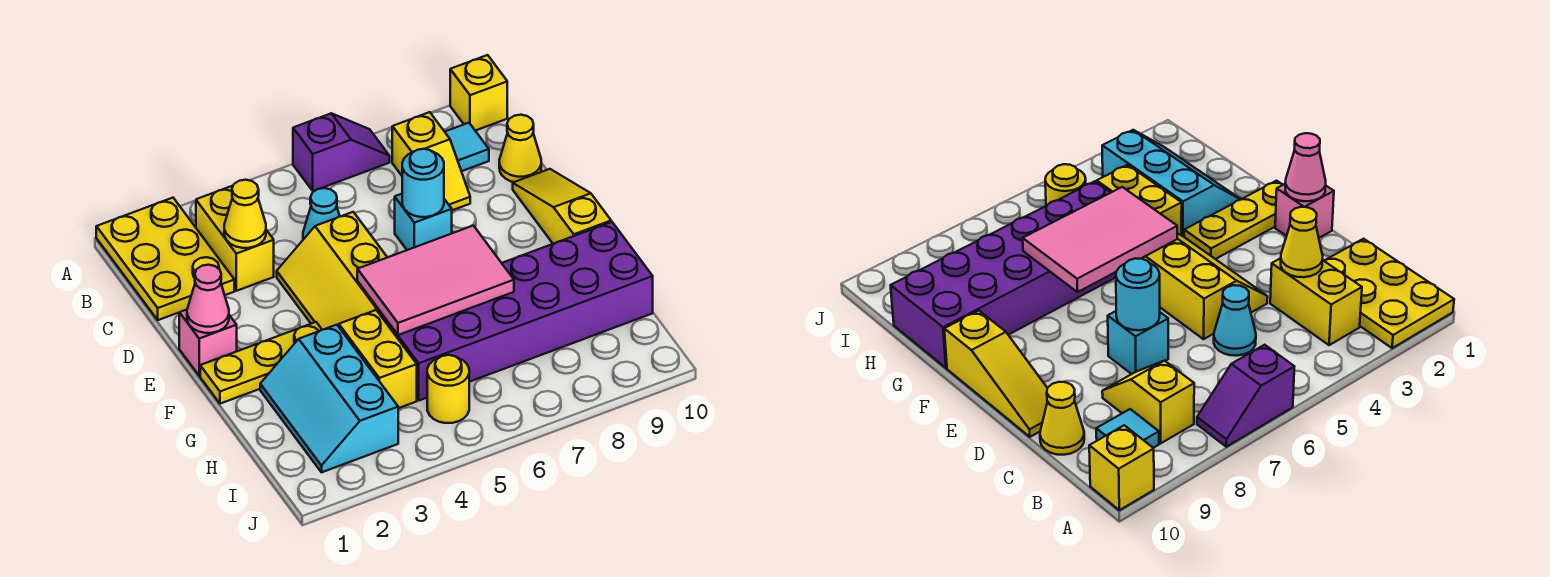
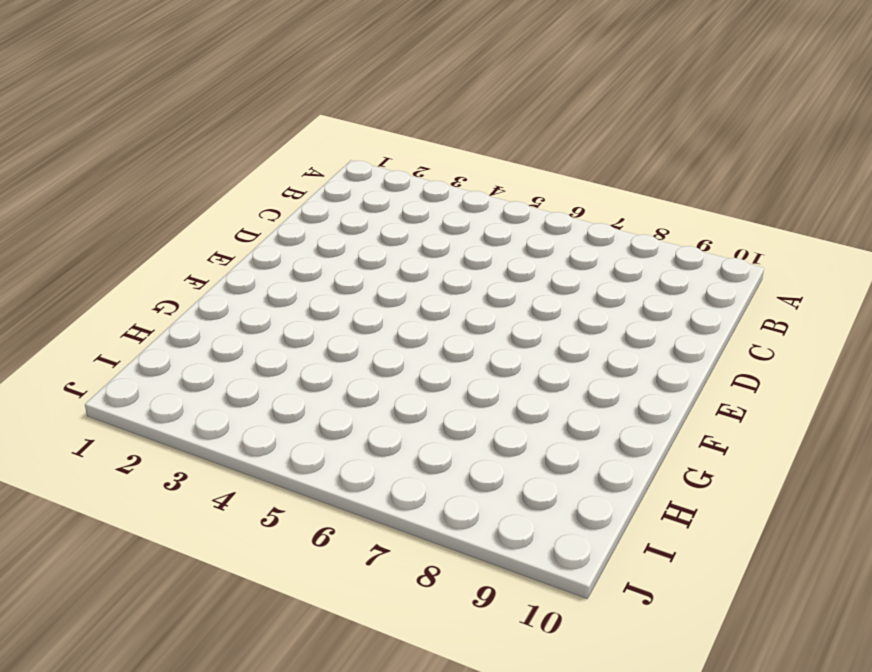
none -> yellow plate A1:C2 level 1
none -> purple slope A6:A7 level 1 top 6
none -> yellow brick A10 level 1

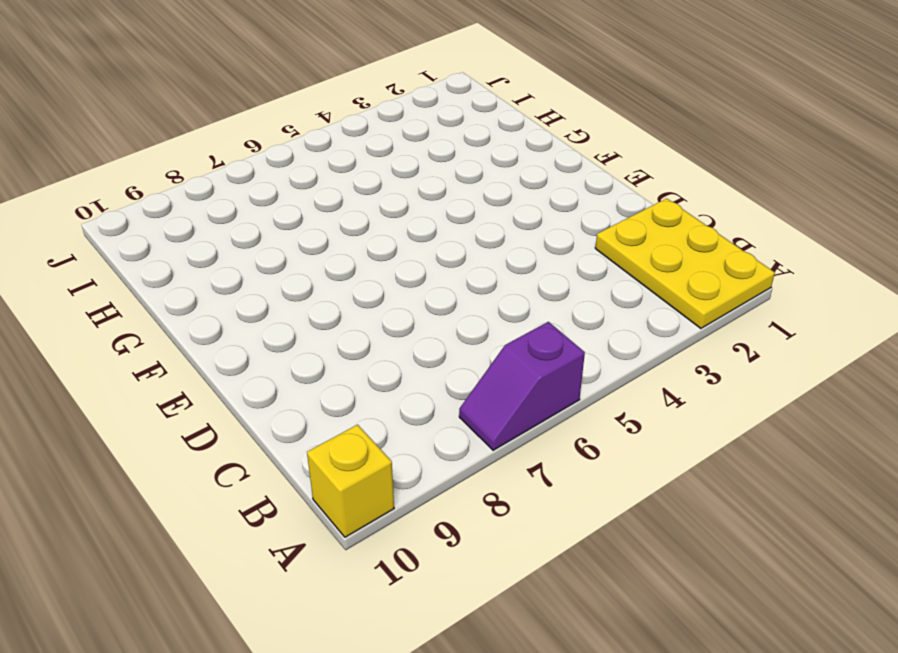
none -> yellow brick B3:C3 level 1
none -> yellow slope B8:C8 level 1 top B
none -> cyan tile B9 level 1

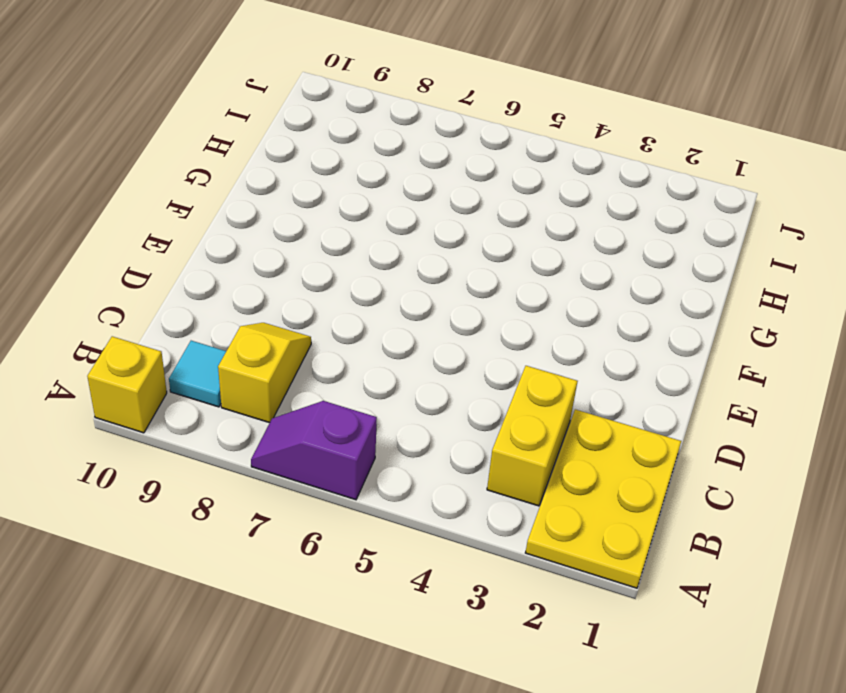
none -> cyan cone C5 level 1
none -> yellow cone C10 level 1
none -> yellow slope D4:F5 level 1 top 5

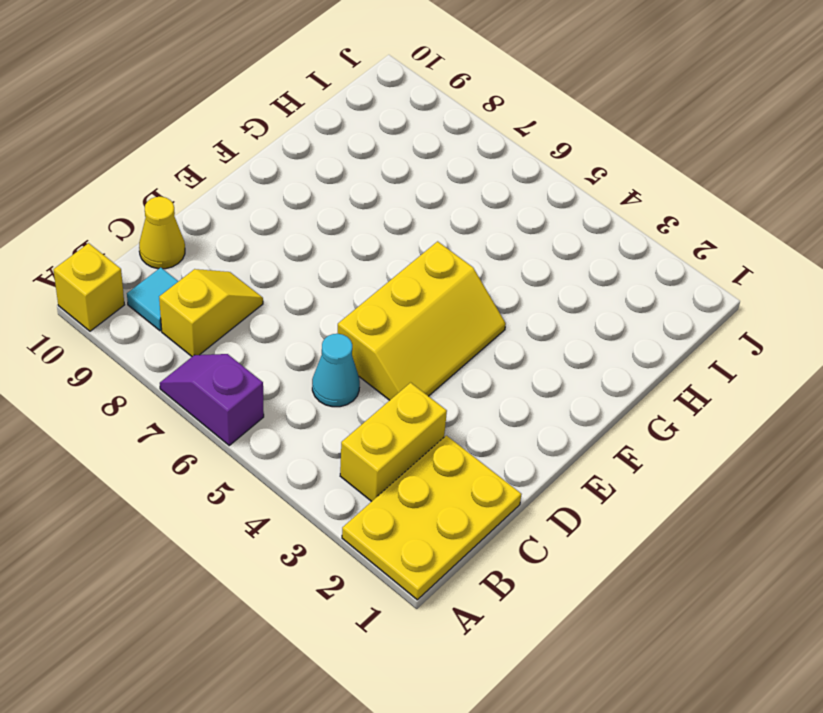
none -> cyan brick D7 level 1
none -> yellow slope D10:F10 level 1 top F
none -> pink brick E1 level 1

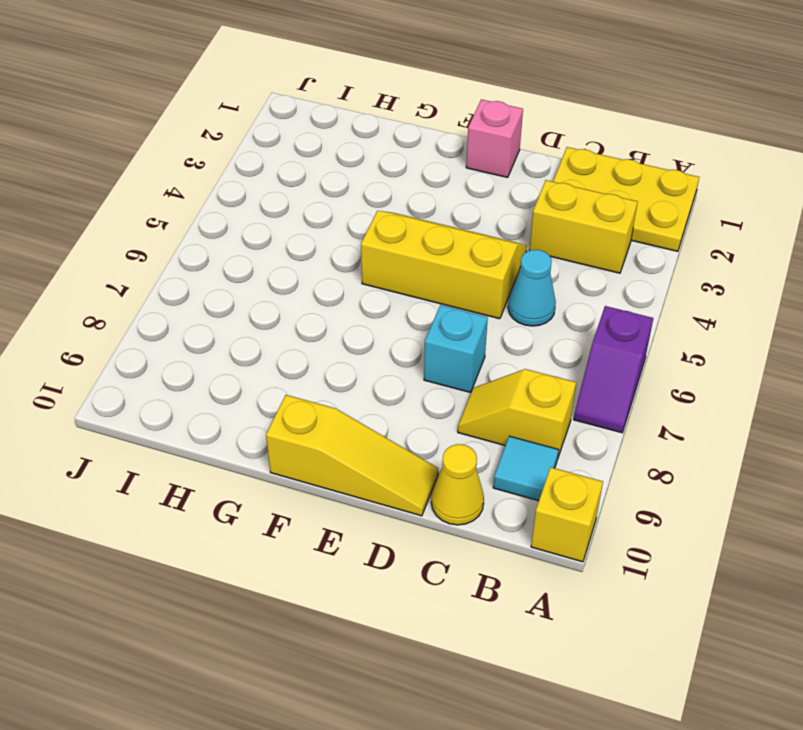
none -> yellow plate F1:F3 level 1
none -> cyan slope G2:I3 level 1 top 3
none -> yellow brick G4:H4 level 1

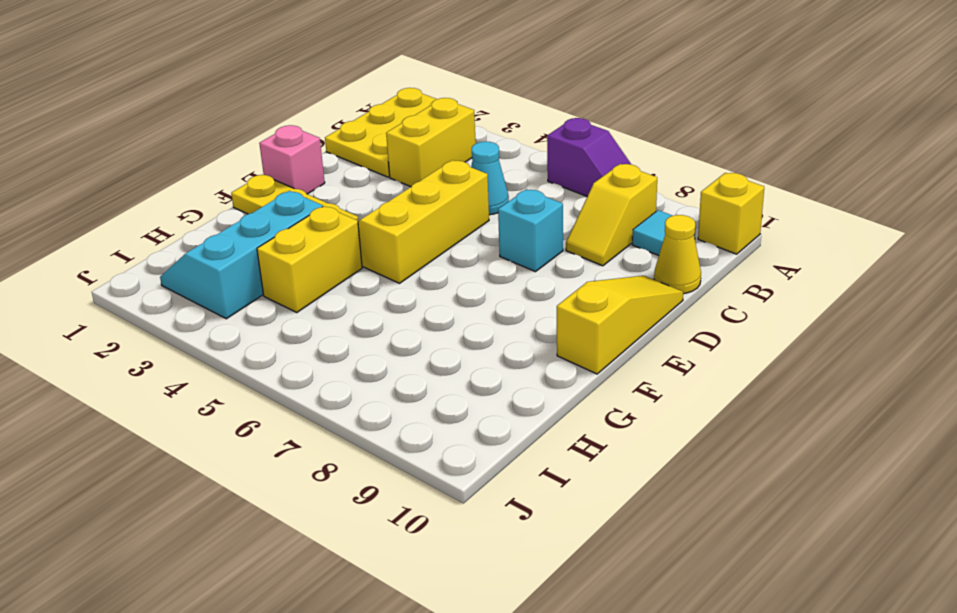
none -> purple brick G5:H10 level 1
none -> yellow round brick I5 level 1
none -> yellow cone C3 level 2

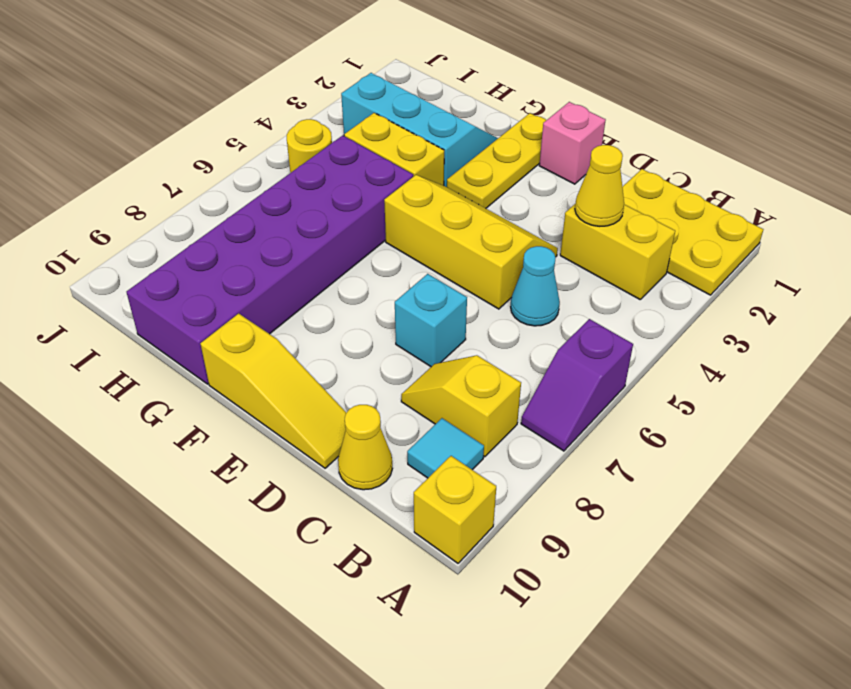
none -> cyan round brick D7 level 2
none -> pink cone E1 level 2
none -> pink tile F5:G7 level 2

